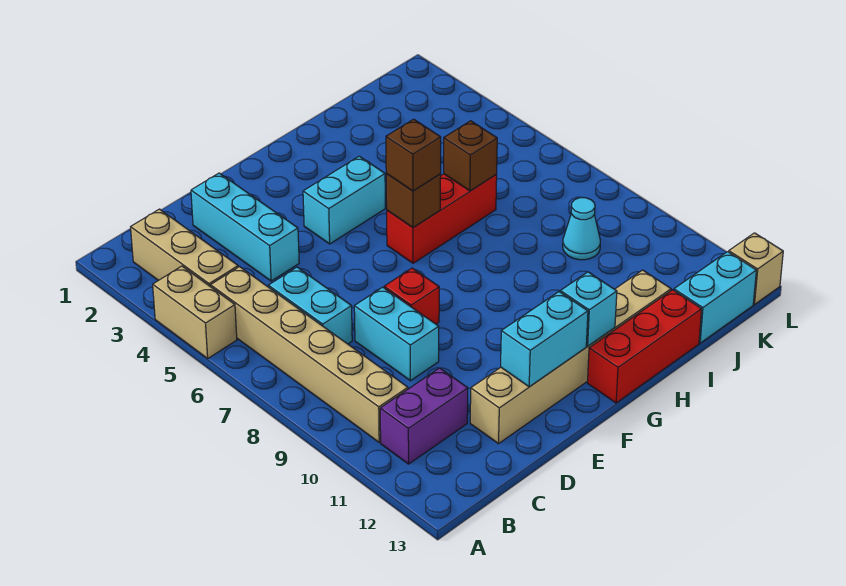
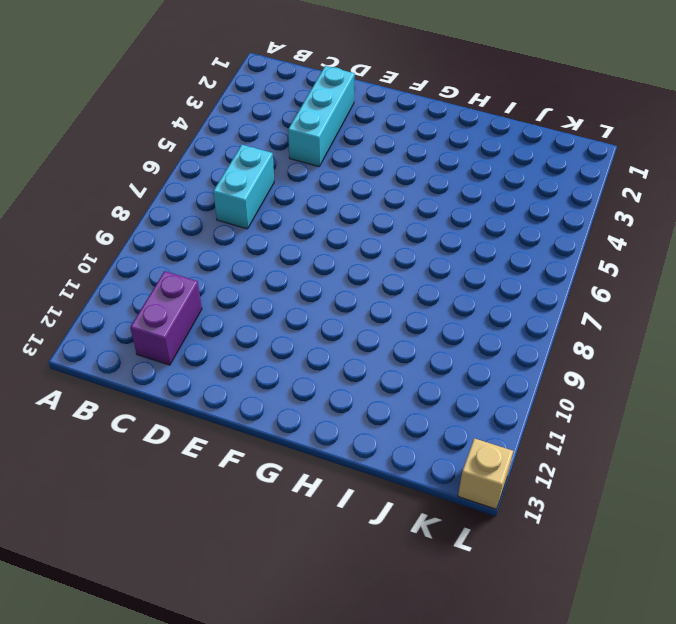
purple brick C11:C12 level 1 -> purple brick B11:C11 level 1
none -> tan brick A4:A5 level 1
none -> tan brick B2:B4 level 1
none -> tan brick B5:B10 level 1

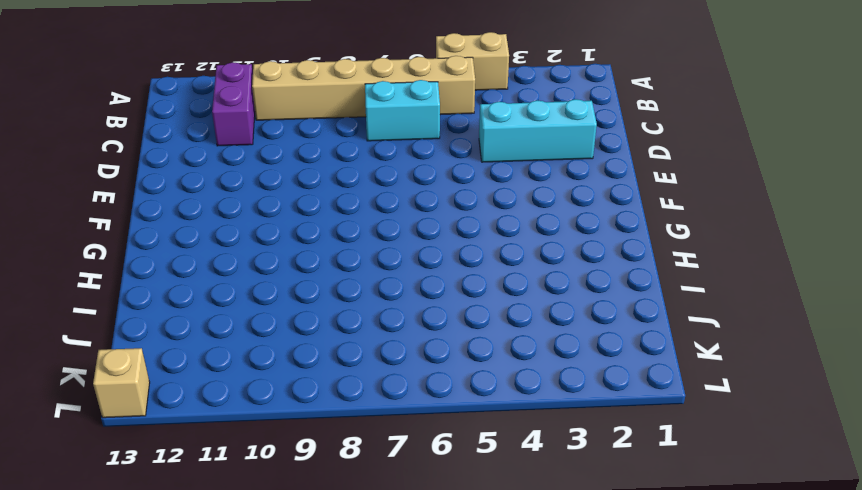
none -> tan brick B2:B4 level 1
none -> cyan brick D8:D9 level 1
none -> tan brick D12:I12 level 1

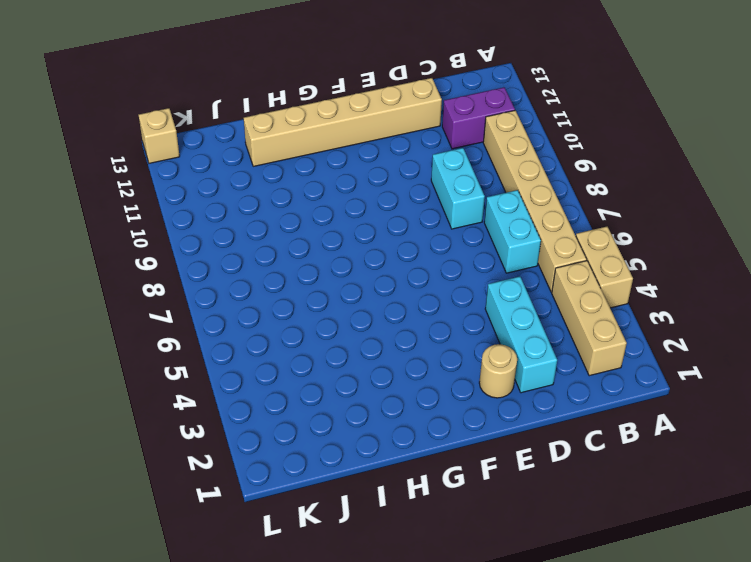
tan round brick E2 level 1 -> none
none -> red brick E8 level 1
none -> cyan brick F4:G4 level 1
none -> red brick G6:I6 level 1

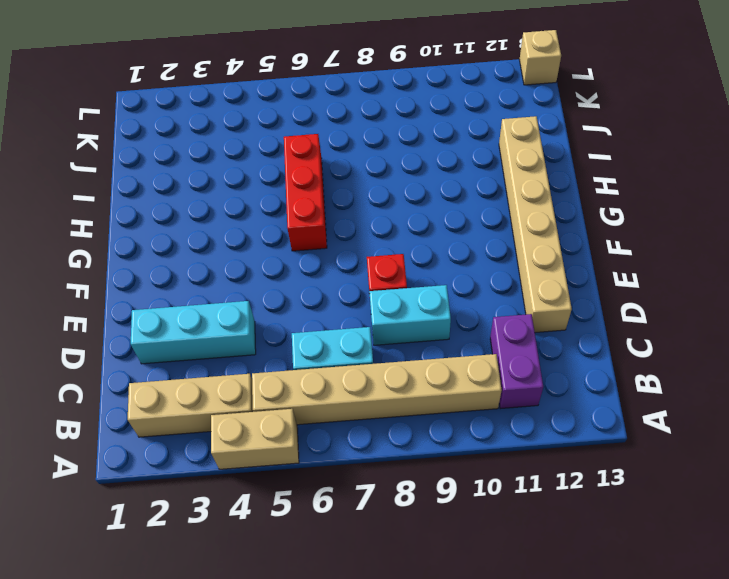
none -> cyan brick F4:G4 level 1
none -> red brick G13:I13 level 1
none -> cyan cone J9 level 1

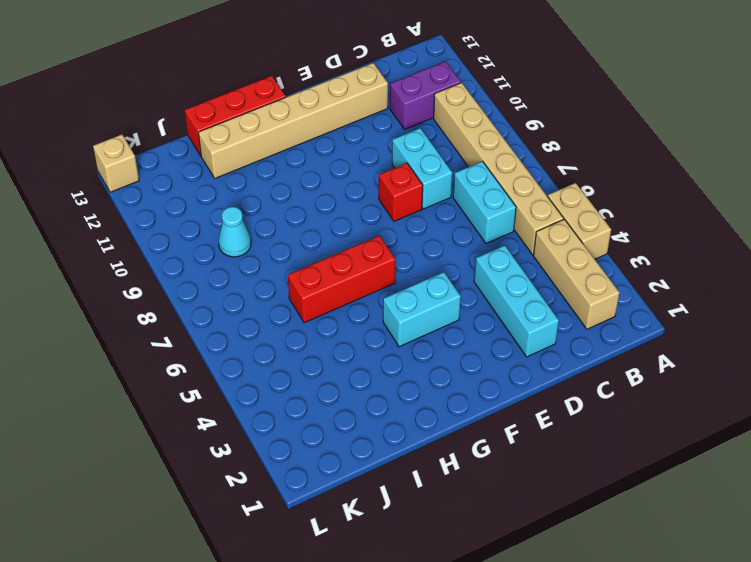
none -> cyan brick J13:K13 level 1
none -> cyan brick E12:F12 level 2
none -> brown brick G6 level 2

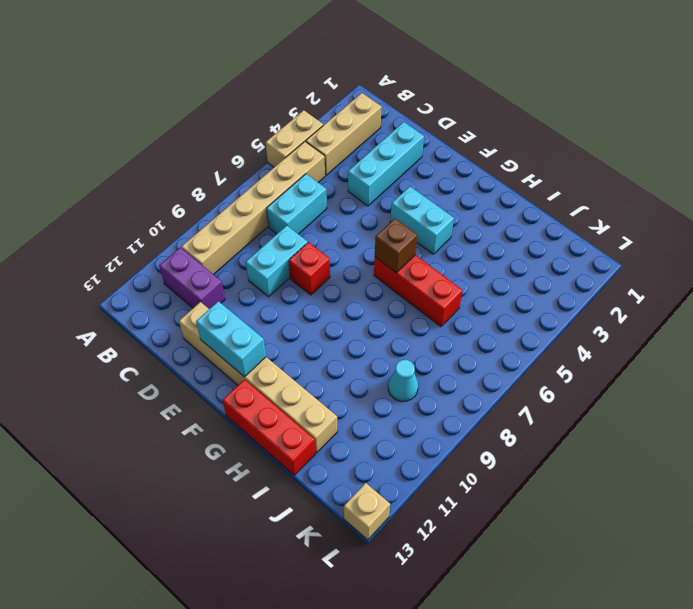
none -> cyan brick J13:K13 level 1
none -> cyan brick G12 level 2
none -> brown brick I6 level 2

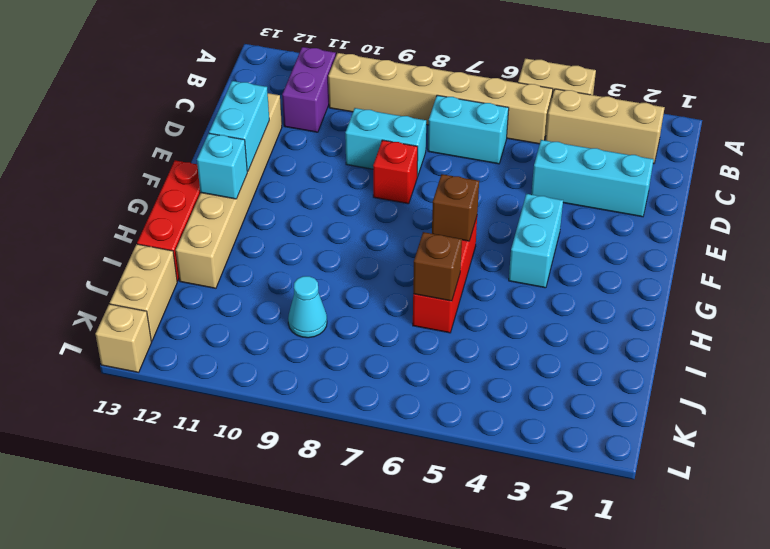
tan brick J13:K13 level 1 -> cyan brick J13:K13 level 1
none -> brown brick G6 level 3

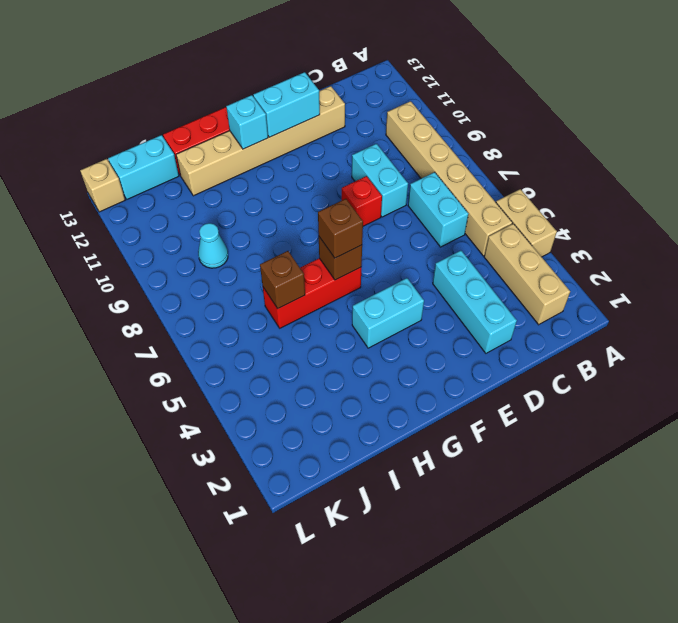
none -> purple brick B11:C11 level 1

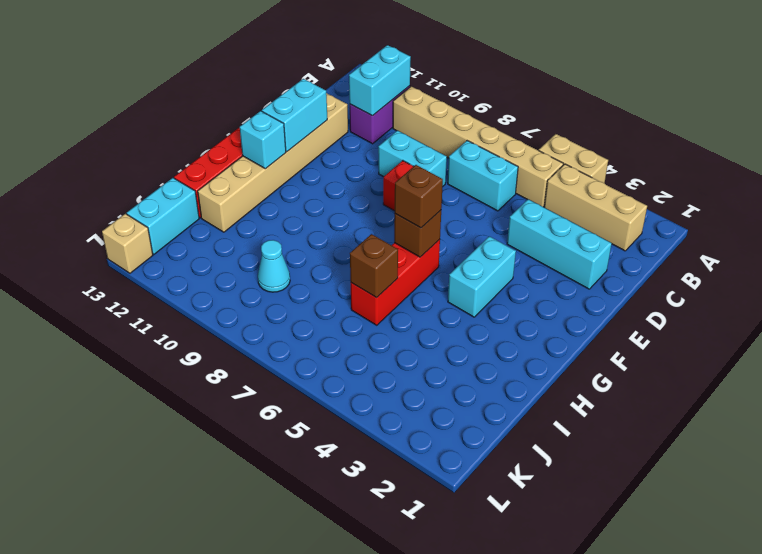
cyan brick B11:C11 level 2 -> none

